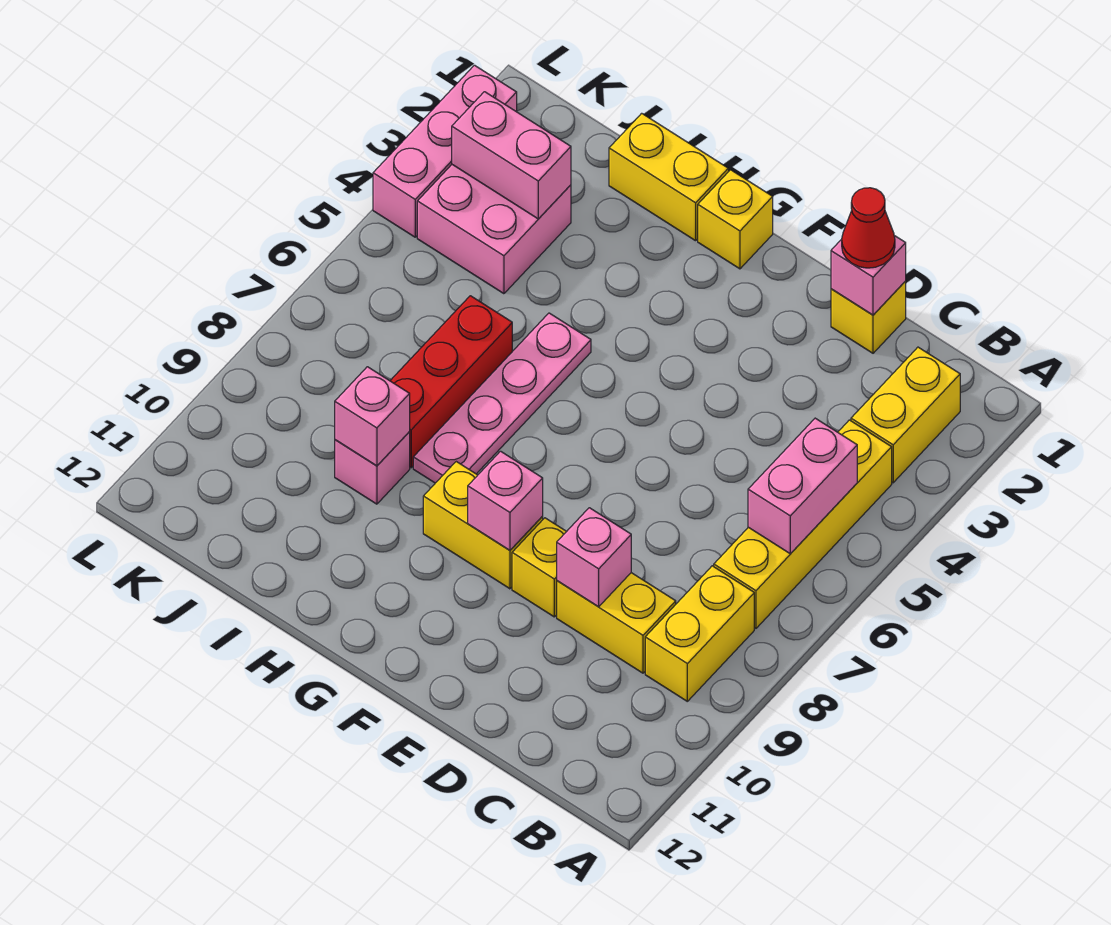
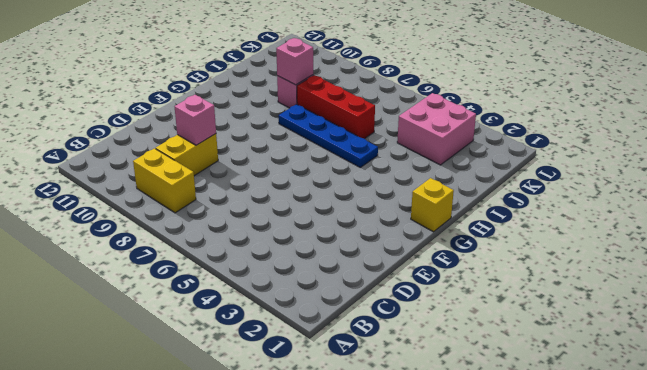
blue plate H5:H8 level 1 -> pink plate H5:H8 level 1
none -> yellow brick B2:B3 level 1
none -> yellow brick B4:B7 level 1
none -> yellow brick D1 level 1

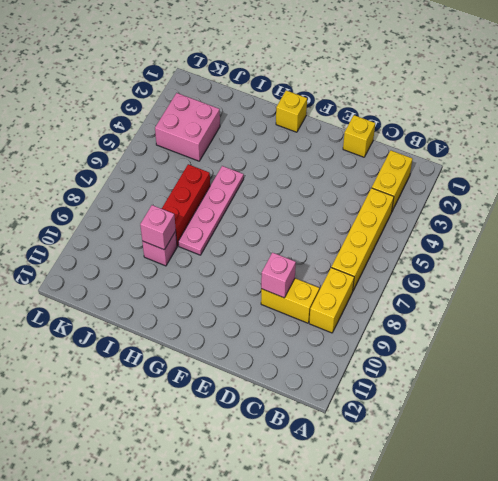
none -> yellow brick E9 level 1
none -> yellow brick F9:G9 level 1
none -> yellow brick H1:I1 level 1

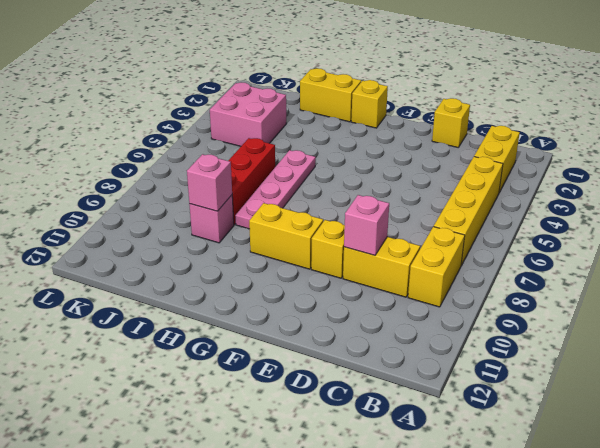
none -> pink brick L2:L4 level 1
none -> pink brick B5:B6 level 2
none -> pink brick D1 level 2

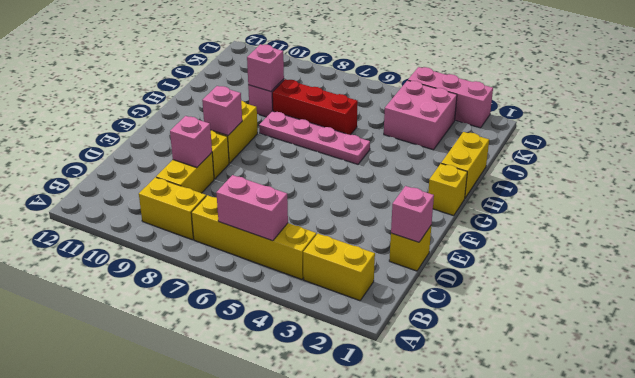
none -> pink brick J3:K3 level 2
none -> red cone D1 level 3

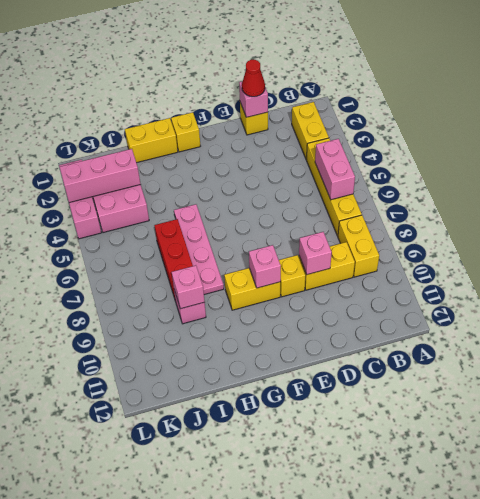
pink brick J3:L3 level 2 -> pink brick J3:K3 level 2

